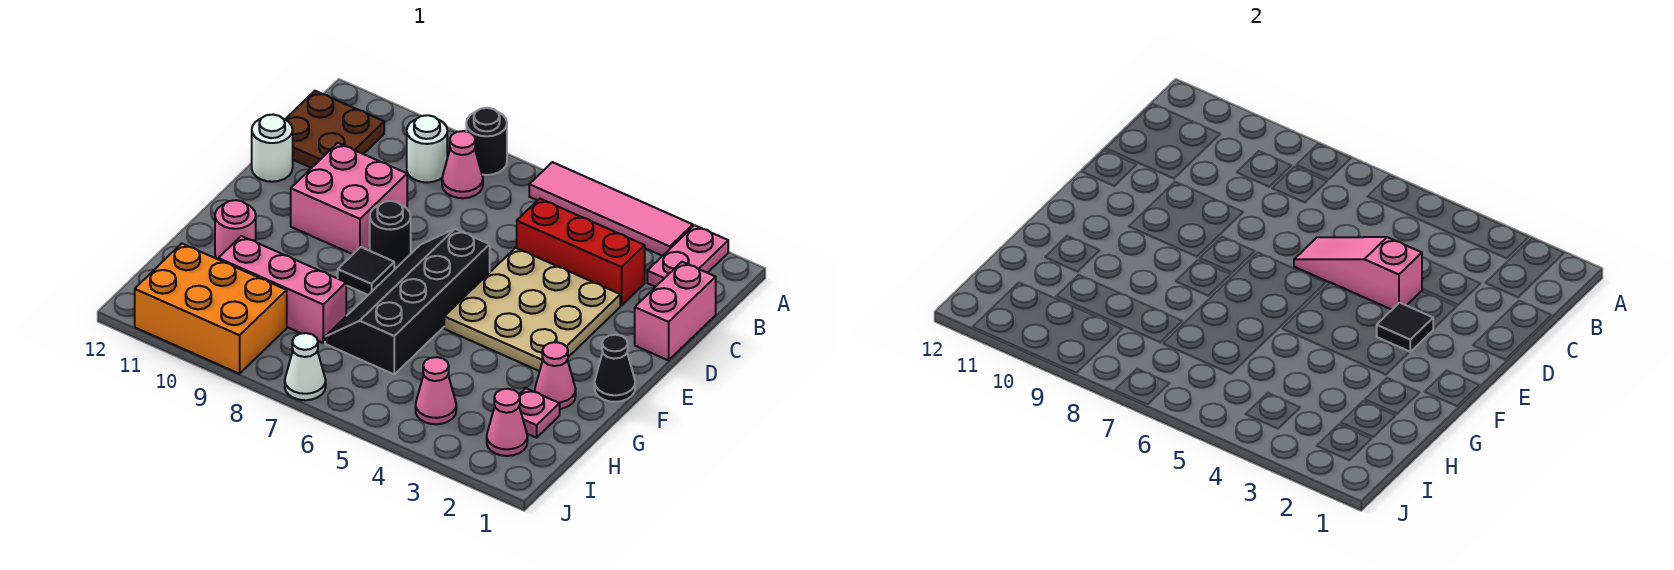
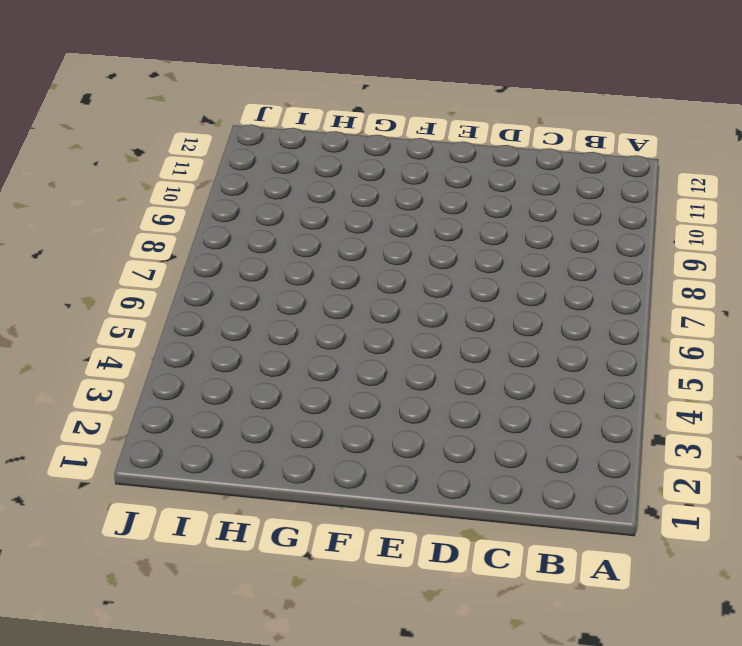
none -> pink plate A2:B2 level 1
none -> pink tile A3:A6 level 1
none -> black round brick A8 level 1

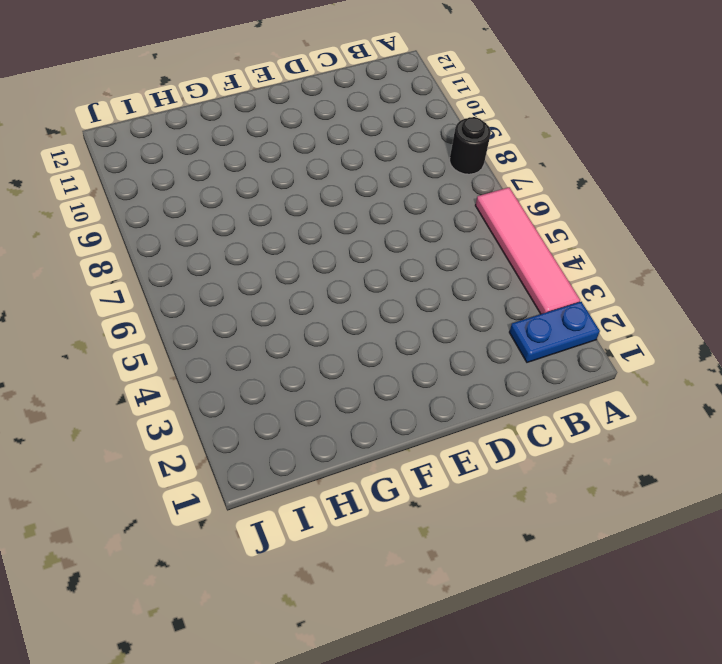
blue plate A2:B2 level 1 -> pink plate A2:B2 level 1
none -> pink cone B8 level 1
none -> white round brick B9 level 1
none -> brown plate B11:C12 level 1

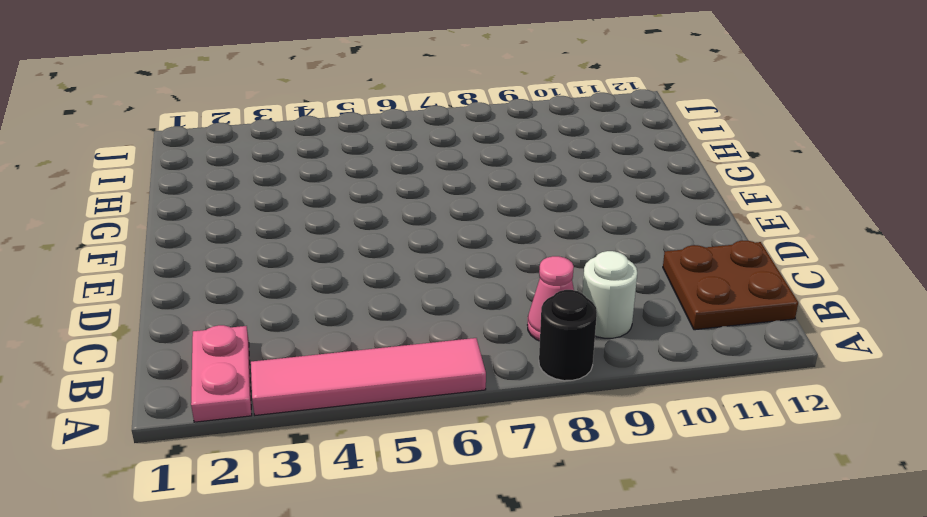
none -> pink brick C1:D1 level 1
none -> red brick C3:C5 level 1
none -> tan plate D3:F5 level 1

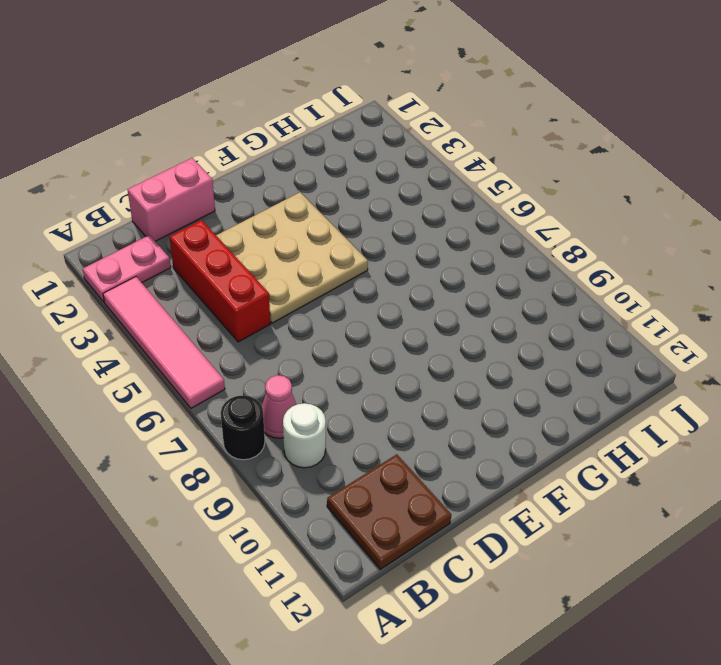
none -> pink brick D9:E10 level 1
none -> white round brick D12 level 1
none -> black slope E6:H7 level 1 top 6

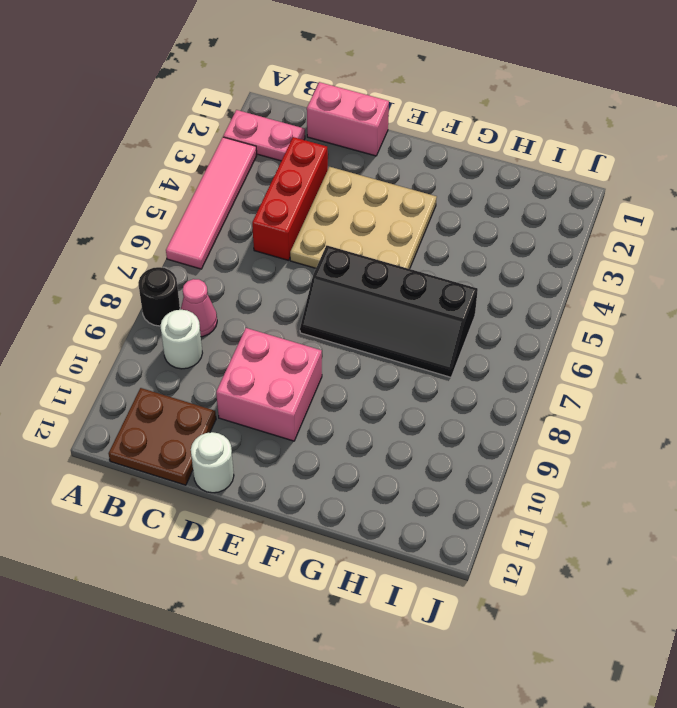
none -> black round brick E8 level 1
none -> black cone F1 level 1
none -> black tile F8 level 1

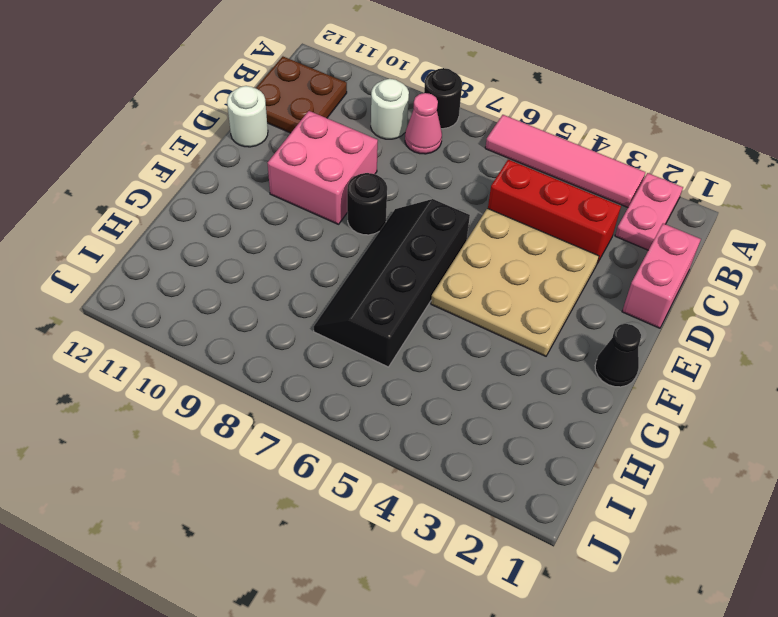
none -> black tile F8 level 1
none -> pink cone G2 level 1
none -> pink round brick G11 level 1

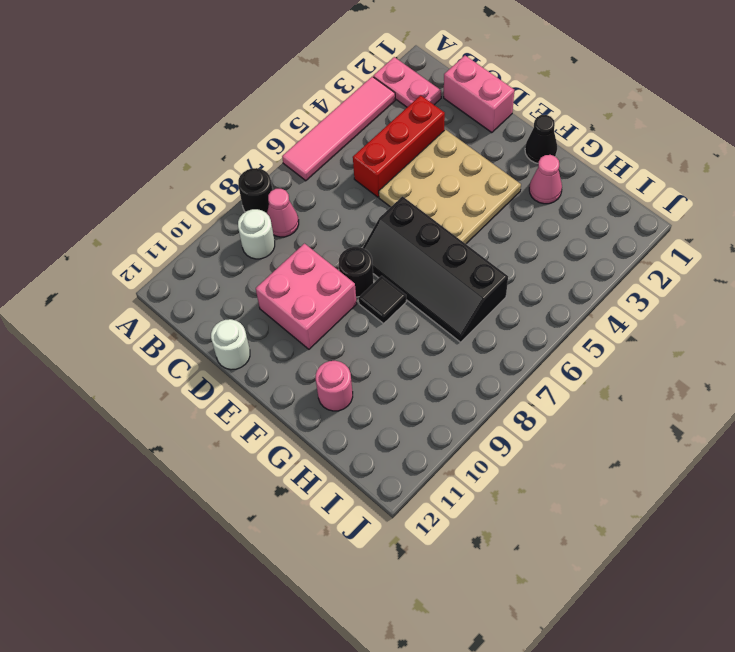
none -> brown plate B11:C12 level 1
none -> pink plate H2 level 1
none -> pink brick H8:H10 level 1

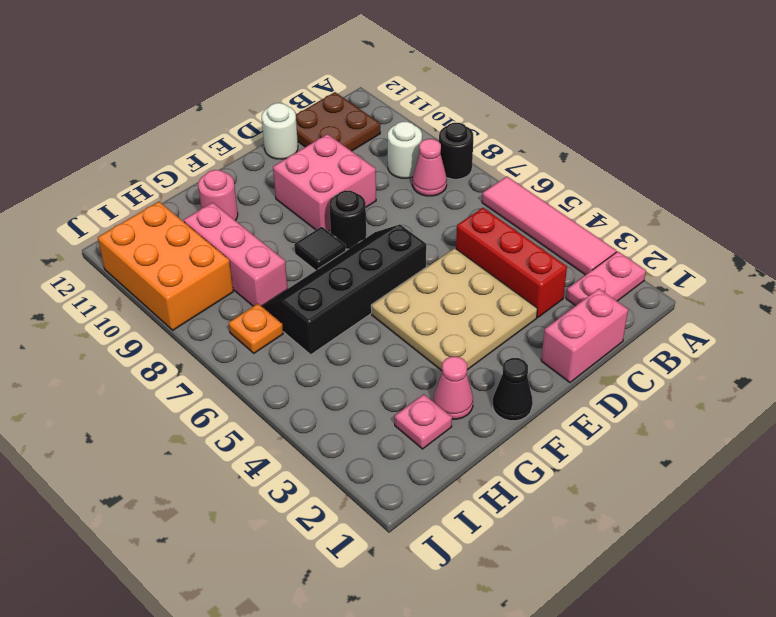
orange plate I7 level 1 -> none
none -> pink cone I2 level 1
none -> pink cone I4 level 1
none -> white cone J7 level 1

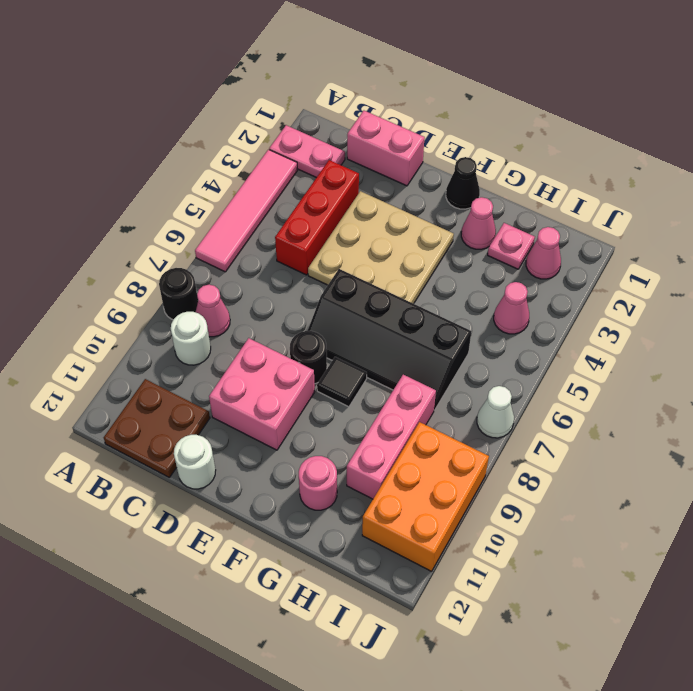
none -> pink slope D4:D6 level 2 top 4
none -> black tile E3 level 2

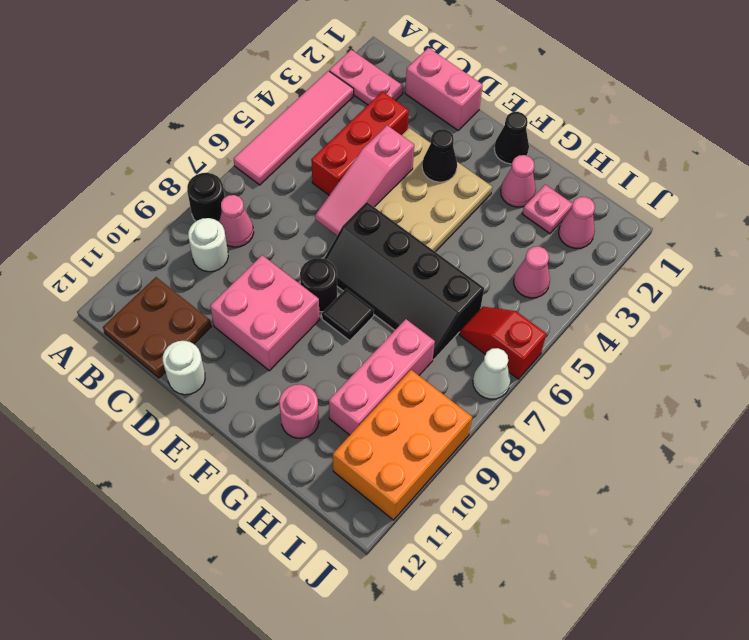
black cone E3 level 2 -> black tile E3 level 2
red slope I6:J6 level 1 top J -> none

